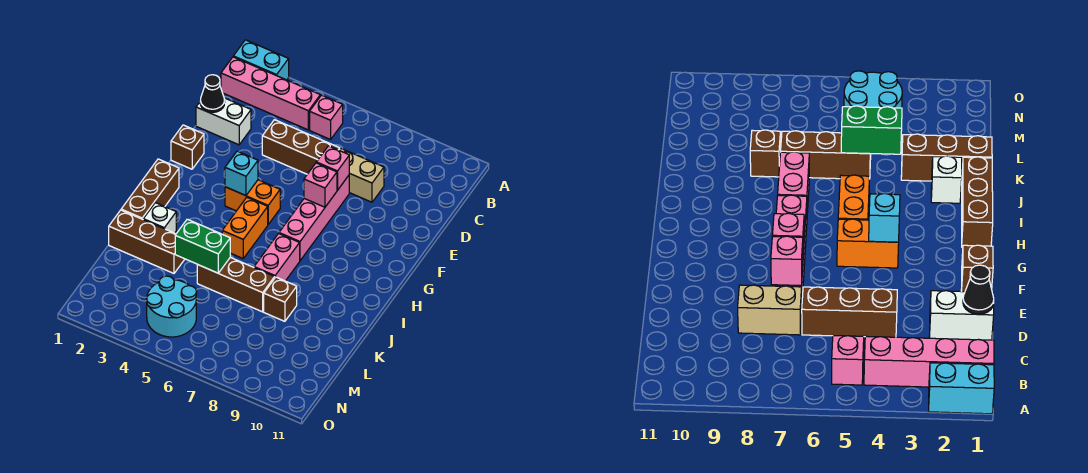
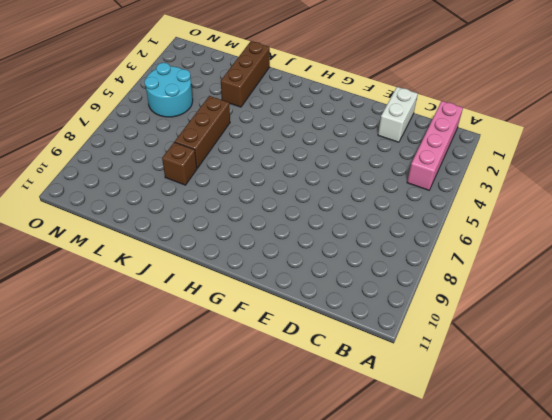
none -> cyan brick A1:A2 level 1
none -> pink brick B5 level 1
none -> brown brick D4:D6 level 1

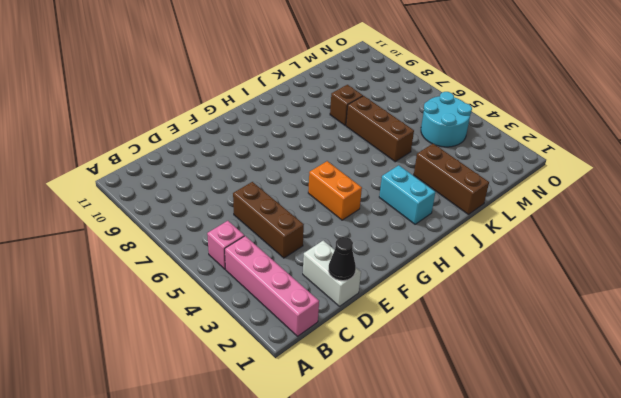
cyan brick I2:I3 level 1 -> cyan brick A1:A2 level 1
none -> tan brick D7:D8 level 1
none -> pink brick E7:H7 level 1
none -> brown brick F1 level 1

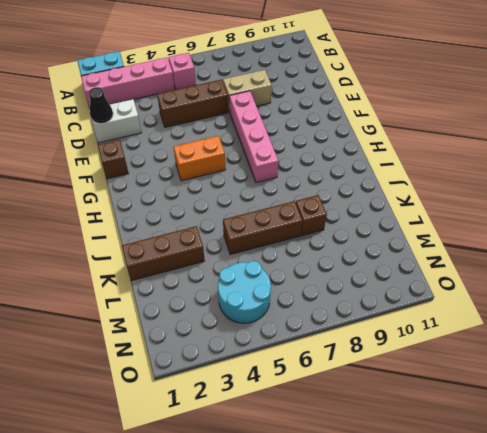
none -> brown brick H1:J1 level 1
none -> orange brick H5:I5 level 1
none -> pink brick I7:J7 level 1

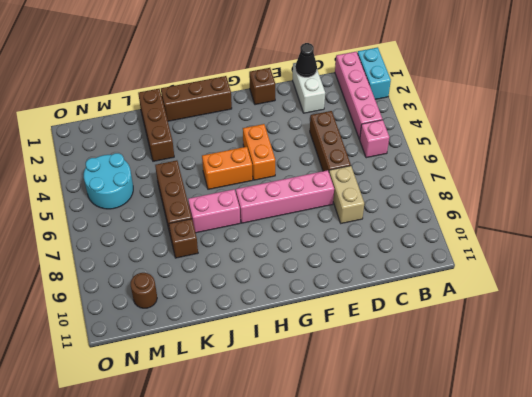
brown round brick M10 level 1 -> none
none -> white brick J2 level 1
none -> pink brick E7 level 2
none -> pink brick F7 level 2

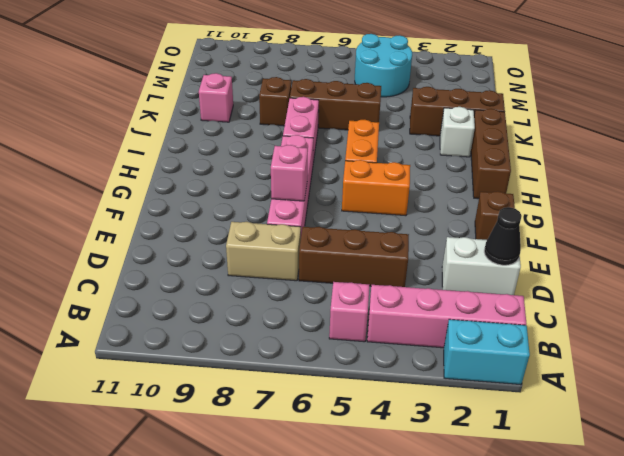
pink brick K10 level 1 -> pink brick E7 level 2
none -> cyan brick G4 level 2
none -> green brick K4:K5 level 2

